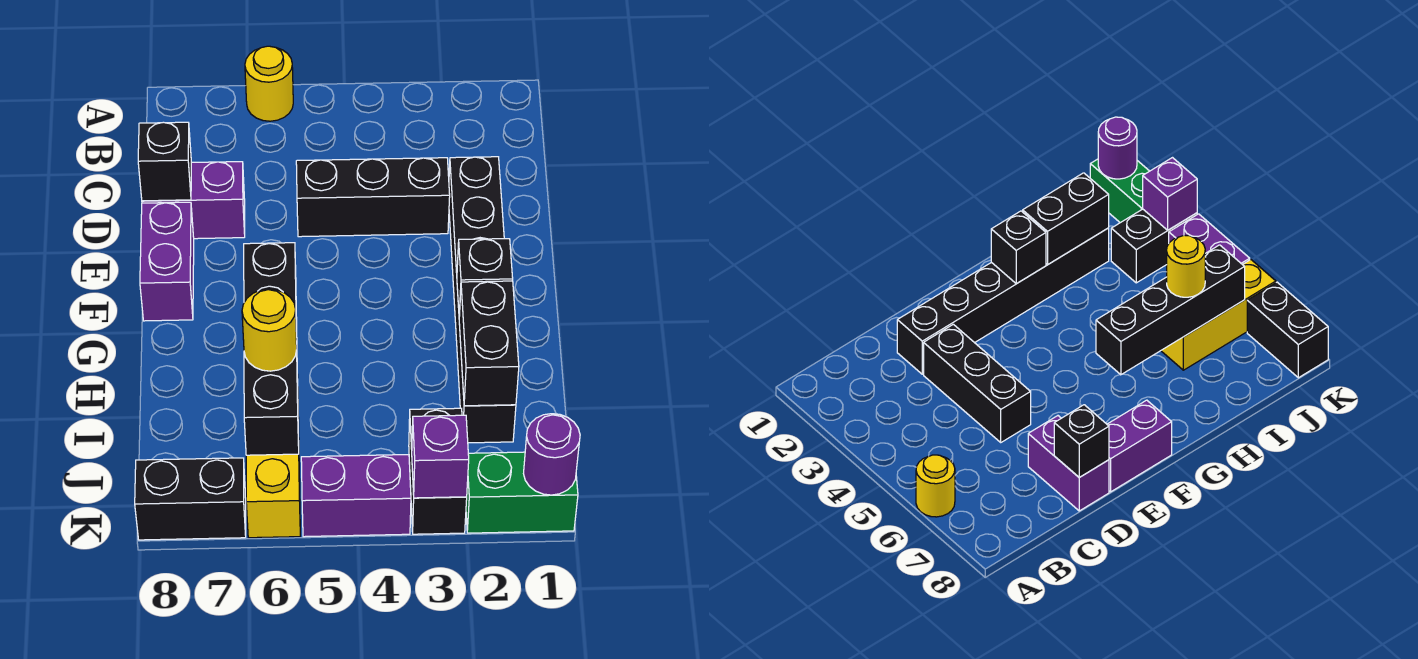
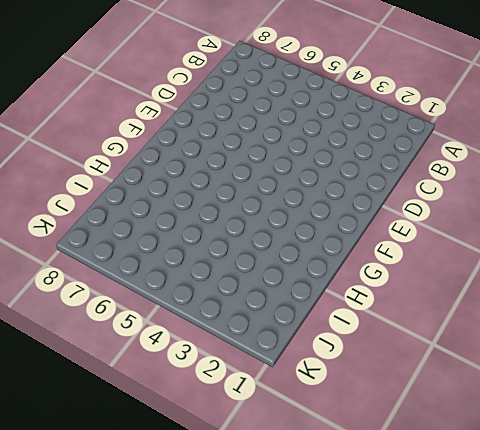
none -> yellow round brick A6 level 1
none -> black brick D2:I2 level 1
none -> black brick D3:D5 level 1

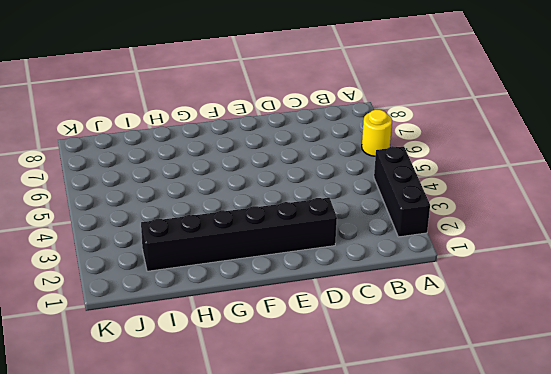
black brick A2:A4 level 1 -> black brick D3:D5 level 1
none -> purple brick D7:D8 level 1
none -> purple brick E8:F8 level 1
none -> yellow brick I6:K6 level 1

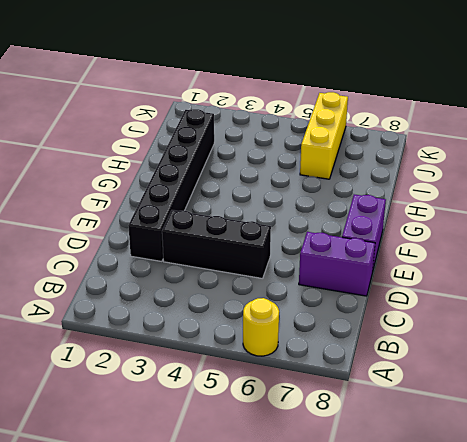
none -> black brick J3:K3 level 1
none -> green brick K1:K2 level 1
none -> purple brick K4:K5 level 1

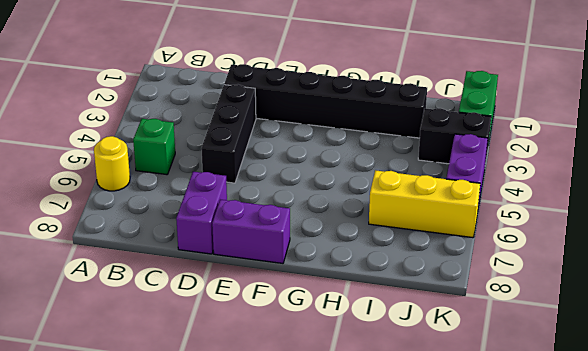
green brick B5 level 1 -> none
none -> black brick K7:K8 level 1
none -> black brick D8 level 2
none -> black brick G2 level 2

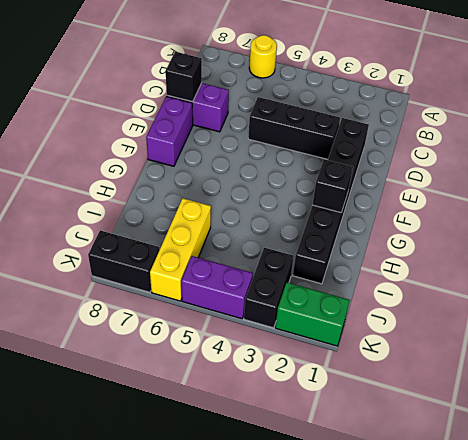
none -> black brick G6:J6 level 2
none -> black brick H2:I2 level 2
none -> purple round brick K1 level 2

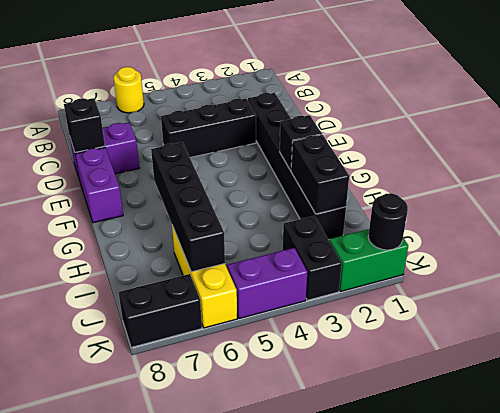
black round brick K1 level 2 -> purple round brick K1 level 2
none -> purple brick K3 level 2
none -> yellow round brick I6 level 3

